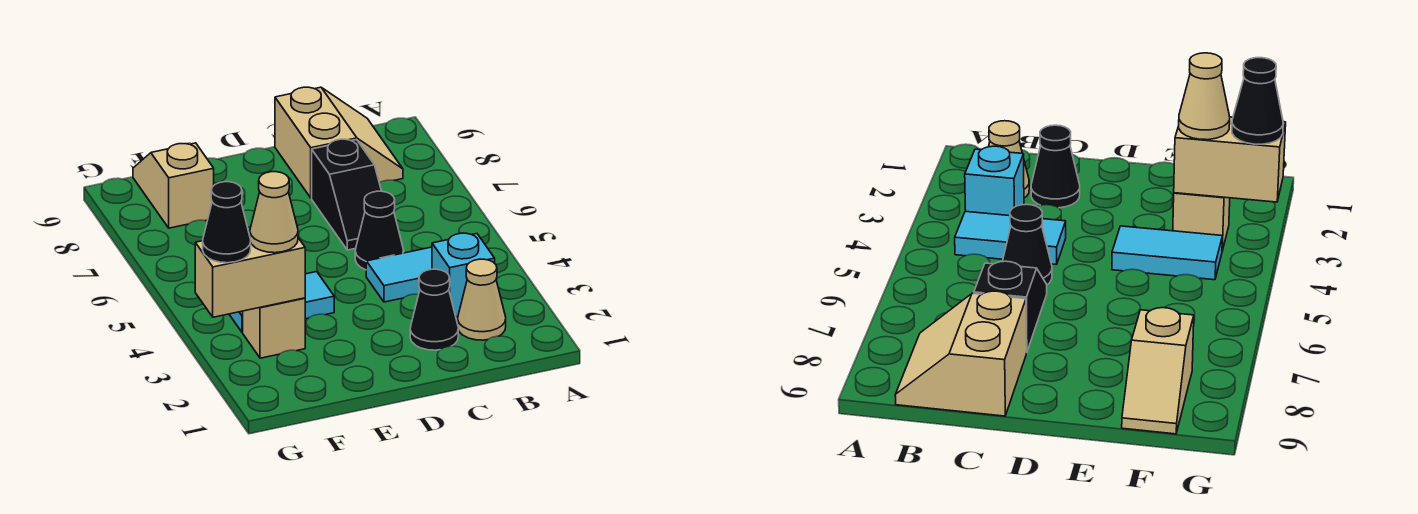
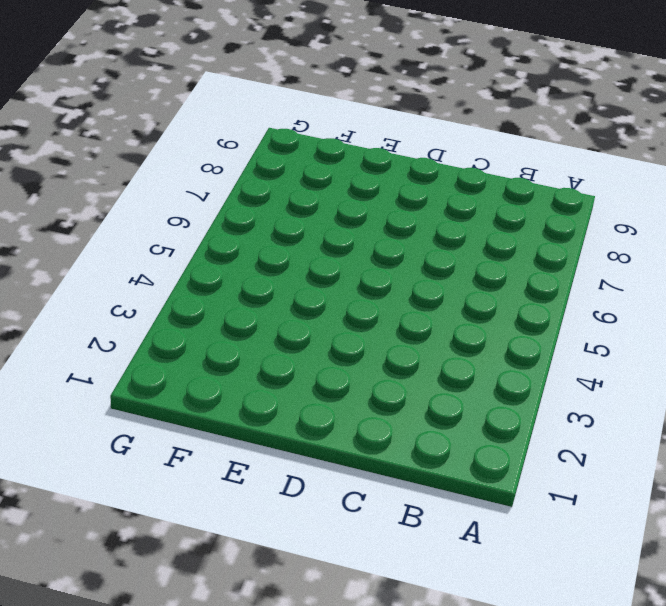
none -> tan cone B2 level 1
none -> cyan brick B3 level 1
none -> cyan tile B4:C4 level 1

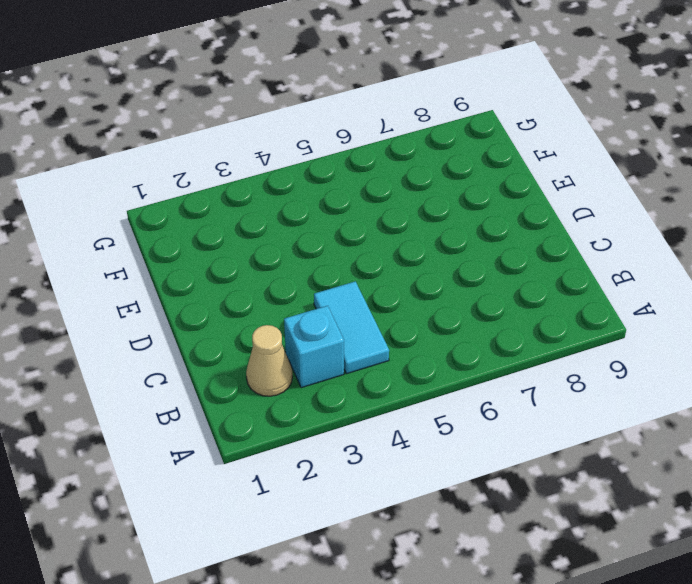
none -> tan slope B8:C9 level 1 top C
none -> black cone C2 level 1
none -> black cone C5 level 1

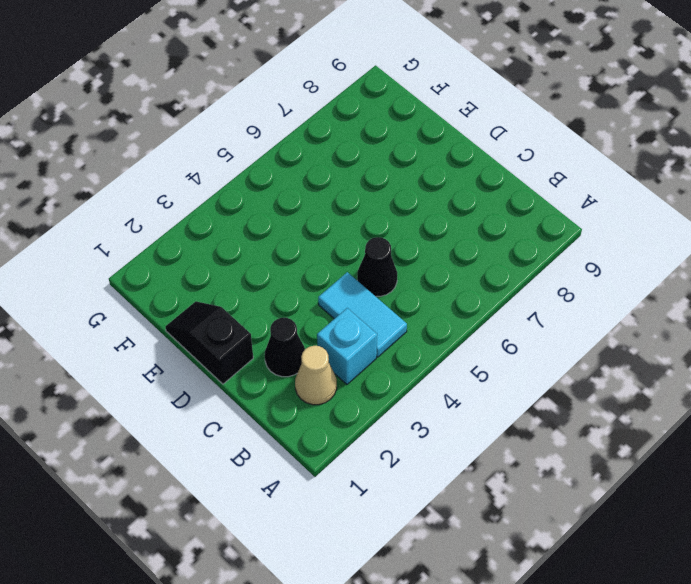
black slope D1:E1 level 1 top D -> black slope C6:C7 level 1 top 7
none -> tan slope B8:C9 level 1 top C
none -> cyan tile E4:F4 level 1
none -> tan brick F3 level 1

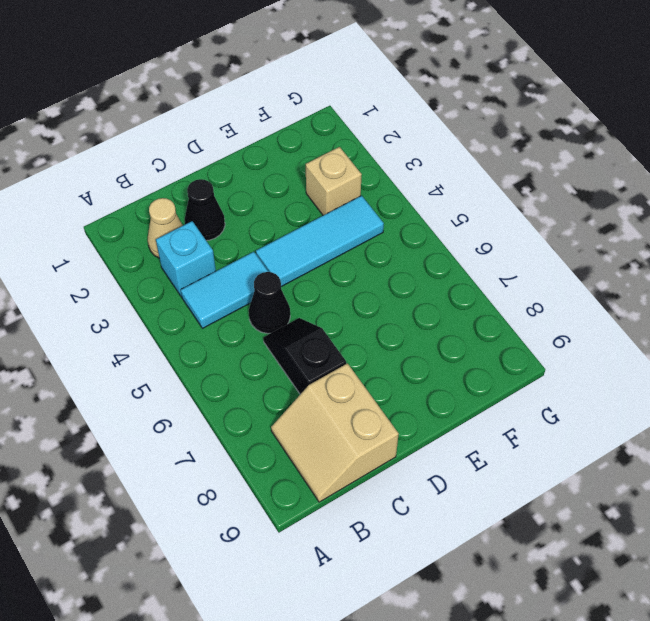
cyan tile D4:F4 level 1 -> cyan tile E4:F4 level 1
none -> tan slope F8:F9 level 1 top 8
none -> tan brick F3:G3 level 2
none -> tan cone F3 level 3

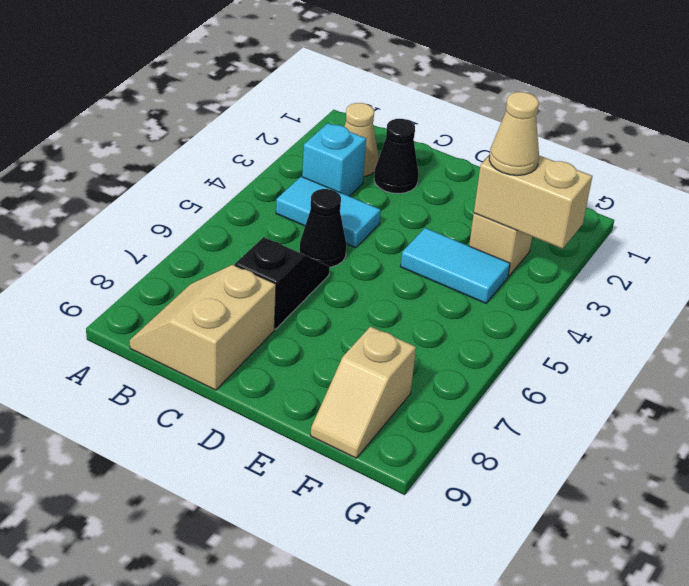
none -> black cone G3 level 3

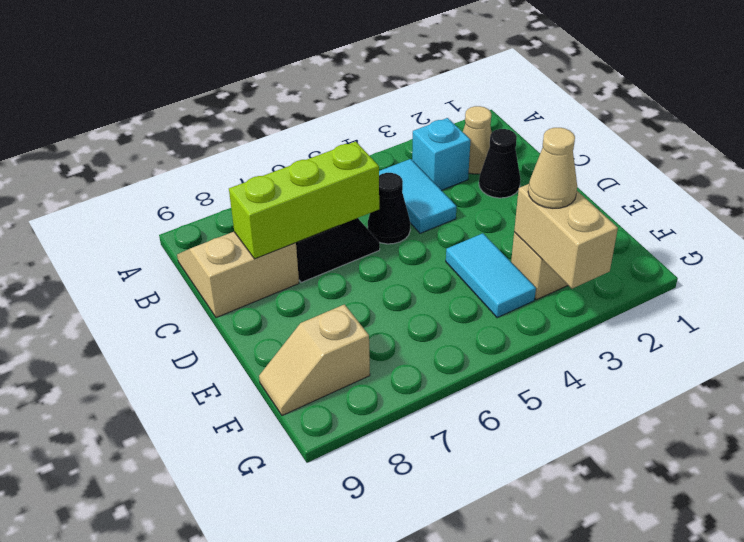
lime brick C6:C8 level 2 -> none
none -> black cone G3 level 3

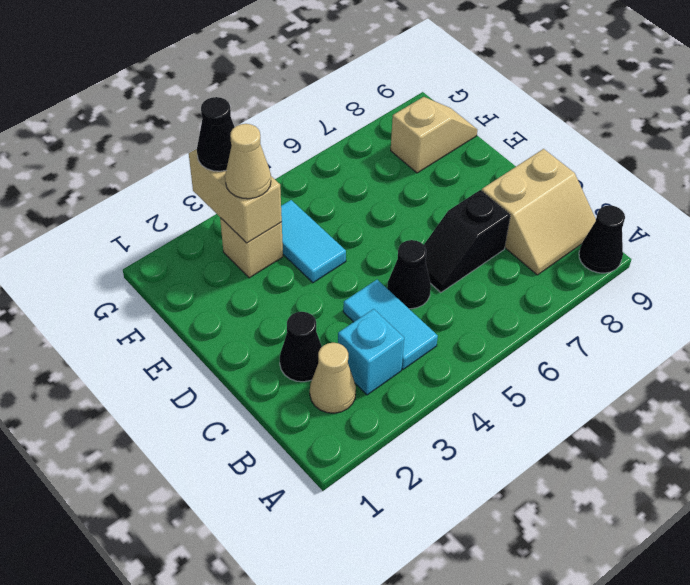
black cone A9 level 1 -> none

